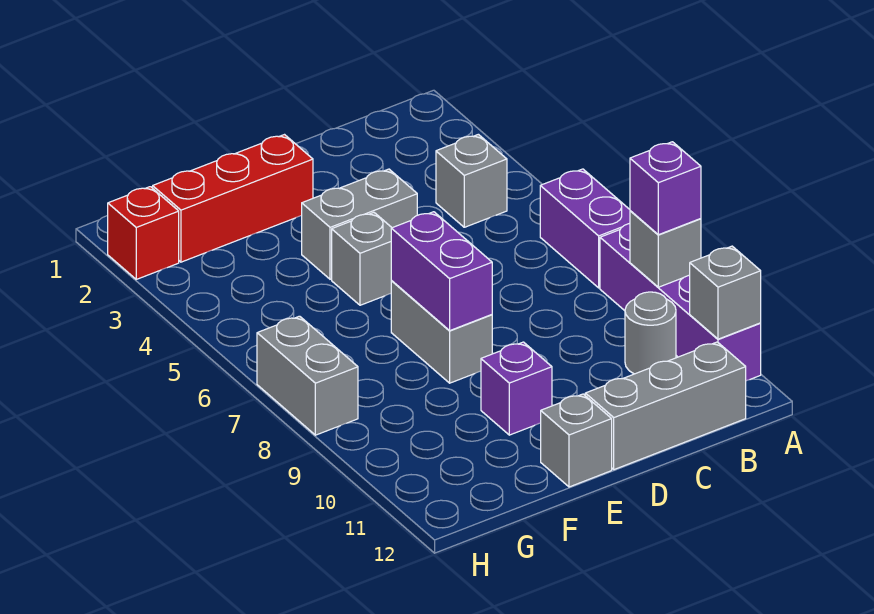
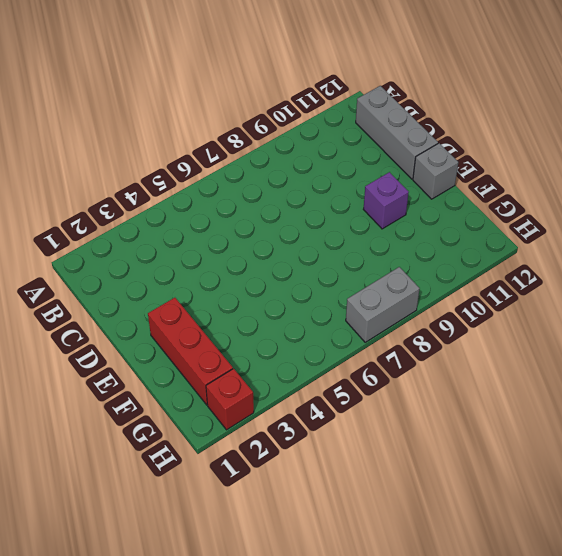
none -> purple brick A6:A7 level 1
none -> purple brick A8:A11 level 1
none -> grey brick B4 level 1

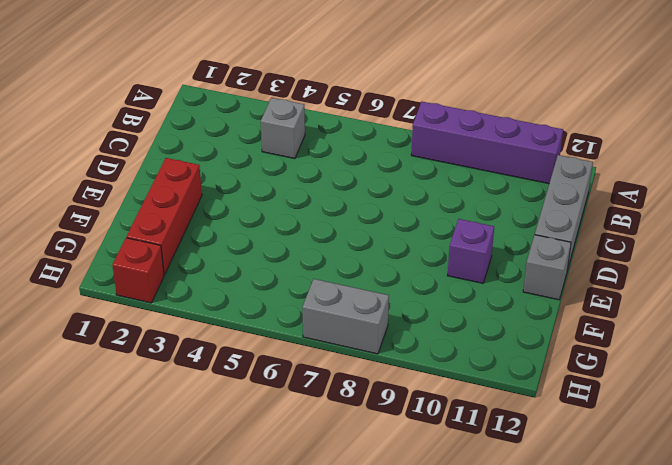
none -> purple brick A6:A7 level 1
none -> grey round brick B10 level 1
none -> grey brick D4:E4 level 1

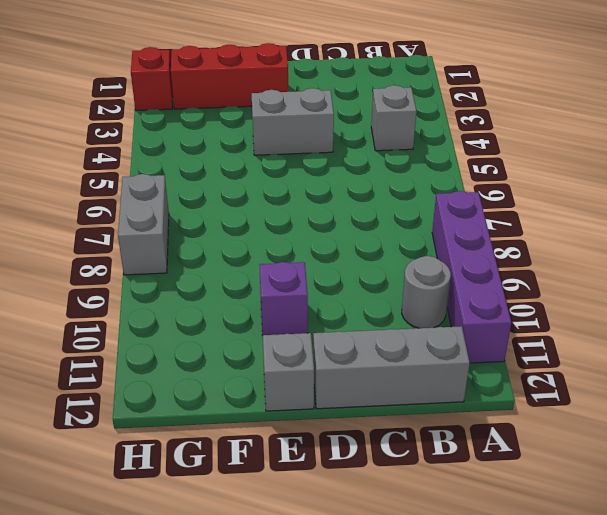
none -> purple brick A6:A7 level 1
none -> grey brick E5 level 1
none -> grey brick E7:E8 level 1

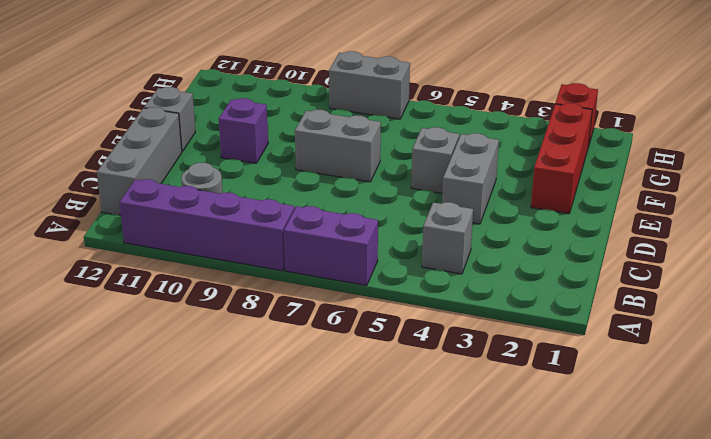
none -> grey brick A9 level 2
none -> grey brick A11 level 2
none -> purple brick E7:E8 level 2

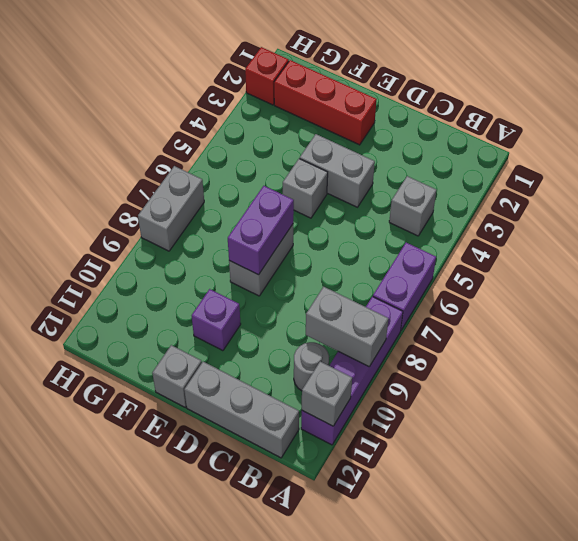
grey brick A9:B9 level 2 -> grey brick A9 level 2
none -> purple brick A9 level 3

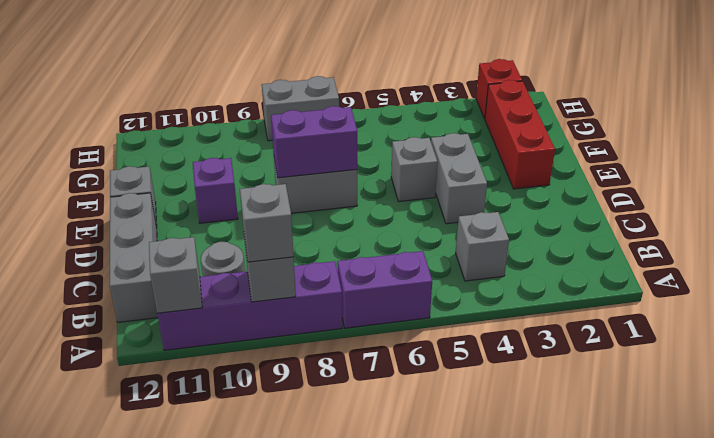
grey brick A9 level 3 -> purple brick A9 level 3

